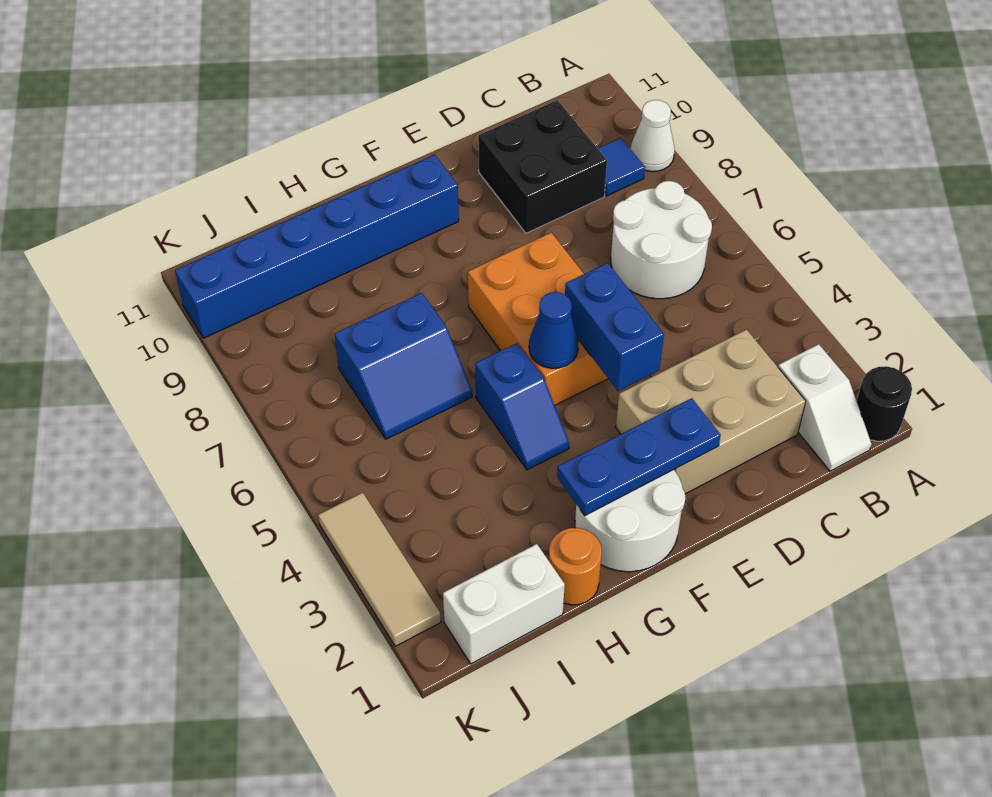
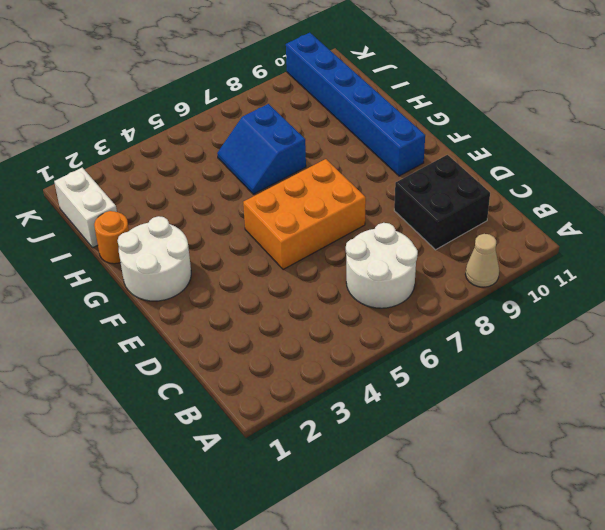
tan cone A9 level 1 -> white cone A9 level 1
none -> black round brick A1 level 1
none -> white slope B1:B2 level 1 top 2
none -> blue tile B9 level 1

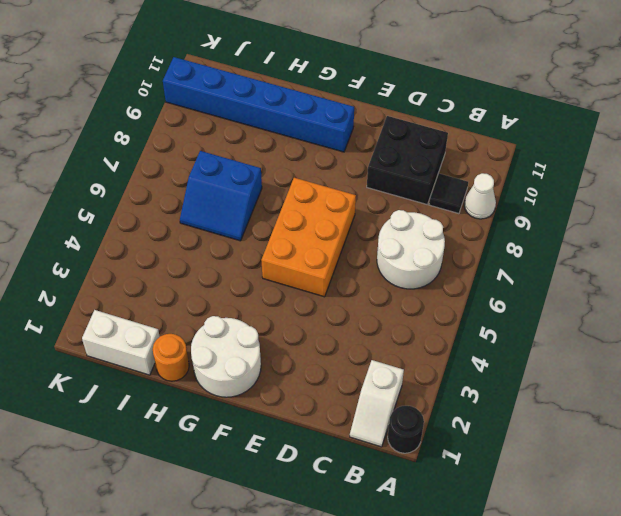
black tile B9 level 1 -> blue tile B9 level 1
none -> tan brick C2:E3 level 1
none -> blue slope G4:G5 level 1 top 5
none -> tan tile K2:K4 level 1

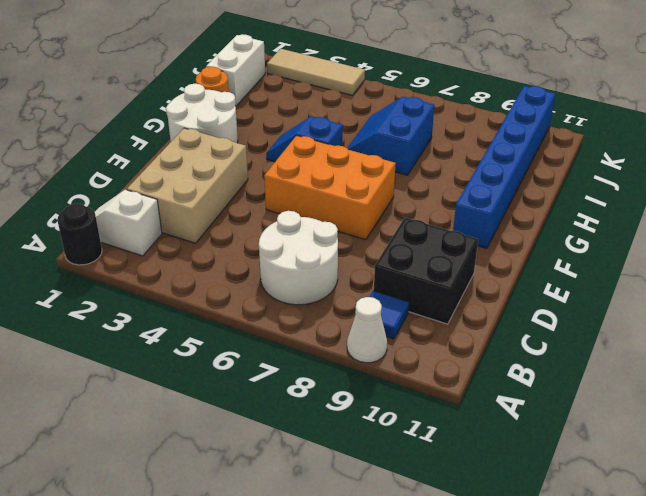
none -> blue plate E2:G2 level 2
none -> blue brick E4:E5 level 2
none -> blue cone F5 level 2

